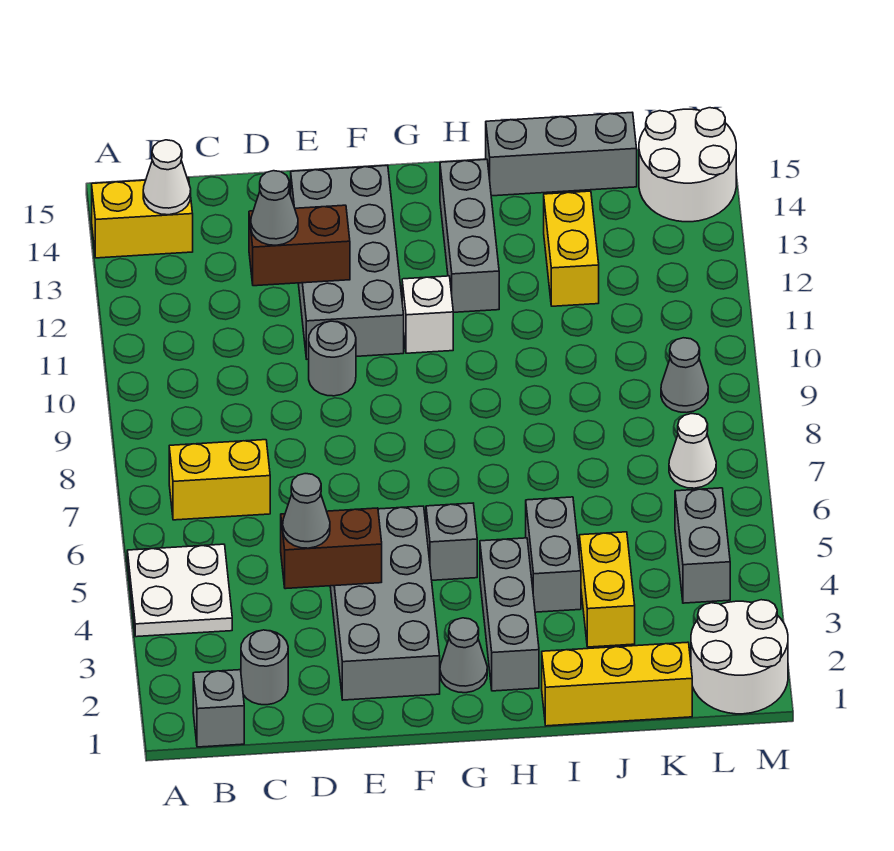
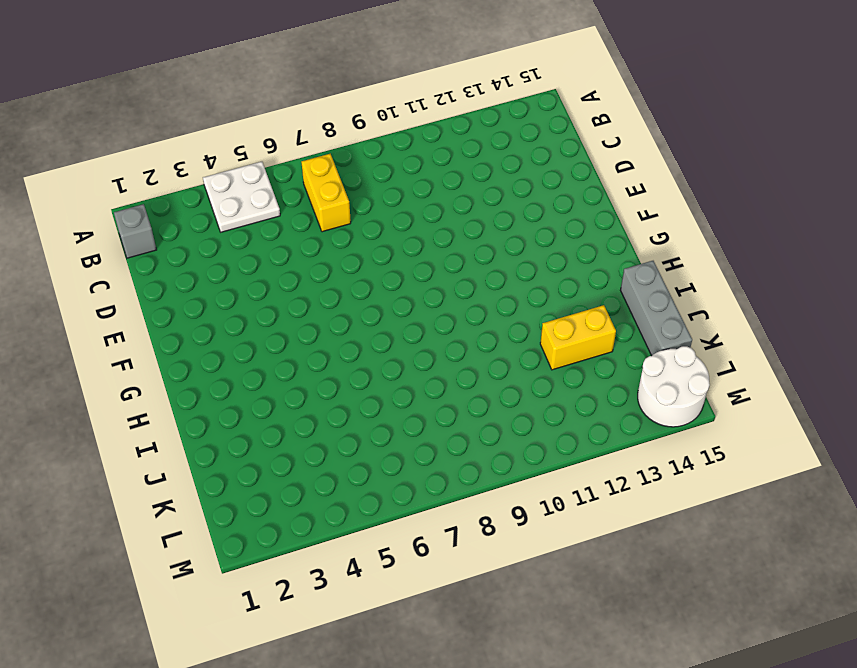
none -> yellow brick A14:B14 level 1
none -> grey round brick C2 level 1
none -> grey brick E2:F5 level 1

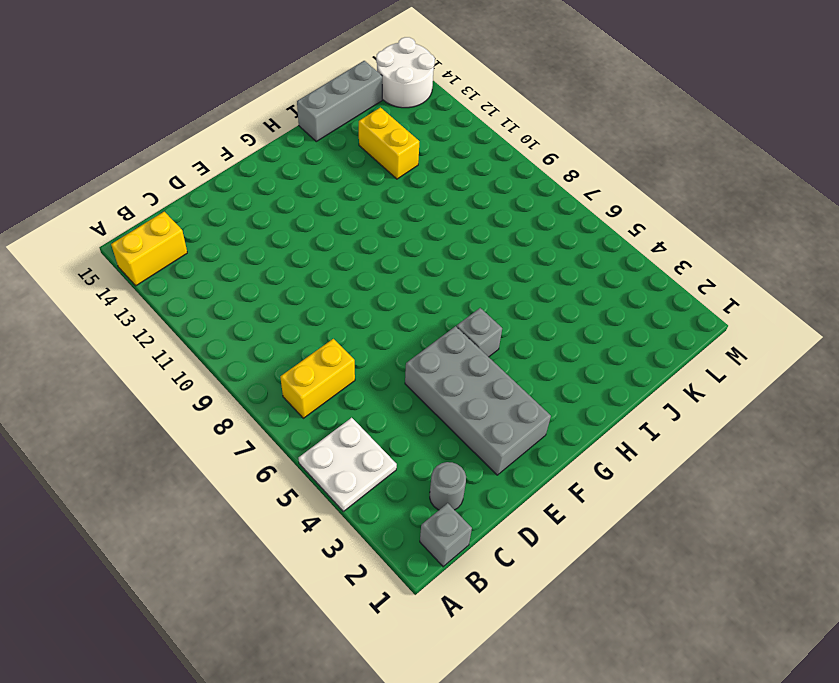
none -> grey round brick E10 level 1
none -> grey brick E11:F14 level 1
none -> grey cone G2 level 1

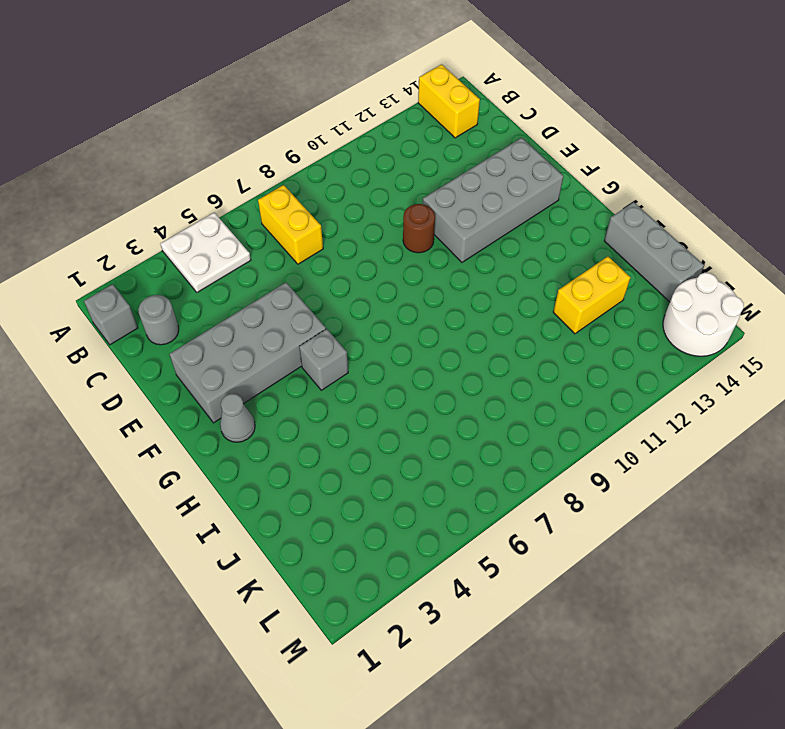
brown round brick E10 level 1 -> grey round brick E10 level 1
none -> white brick G11 level 1
none -> grey brick H2:H4 level 1
none -> grey brick H12:H14 level 1

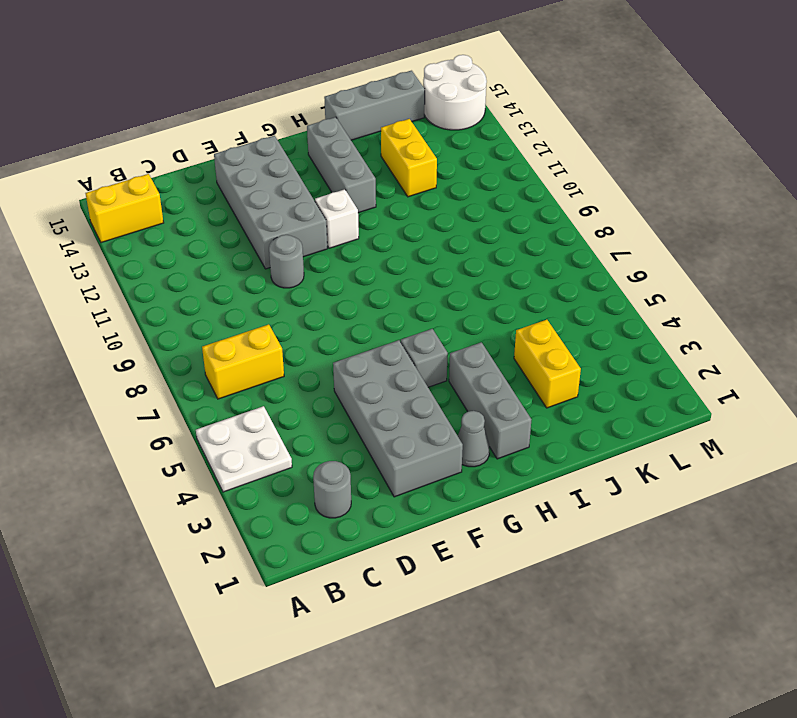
none -> grey brick B1 level 1
none -> yellow brick I1:K1 level 1
none -> grey brick I4:I5 level 1

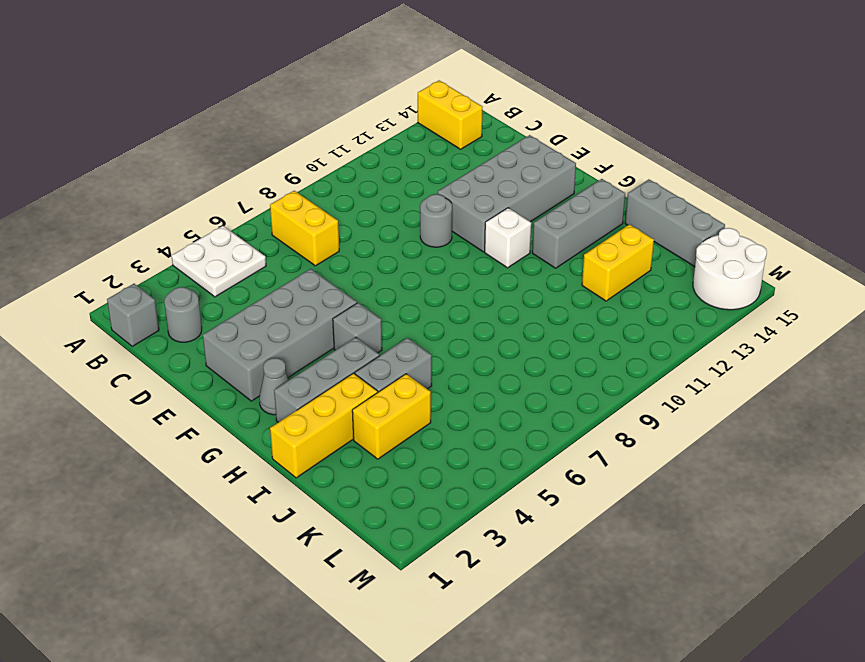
yellow brick I1:I3 level 1 -> yellow brick I1:K1 level 1
none -> white round brick L1:M2 level 1
none -> grey brick L4:L5 level 1
none -> white cone L7 level 1

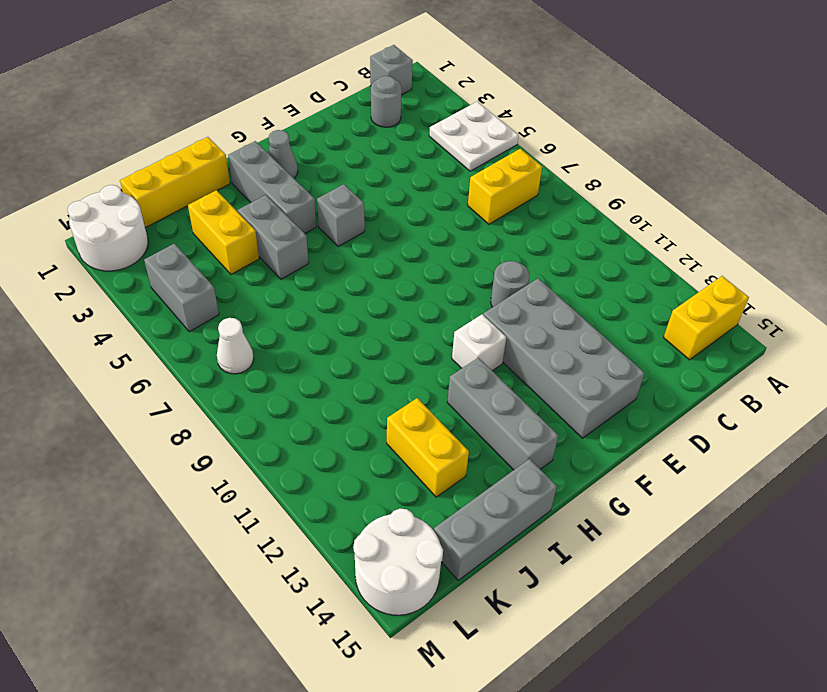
none -> grey brick E2:F5 level 1
none -> grey cone L9 level 1
none -> white cone B14 level 2

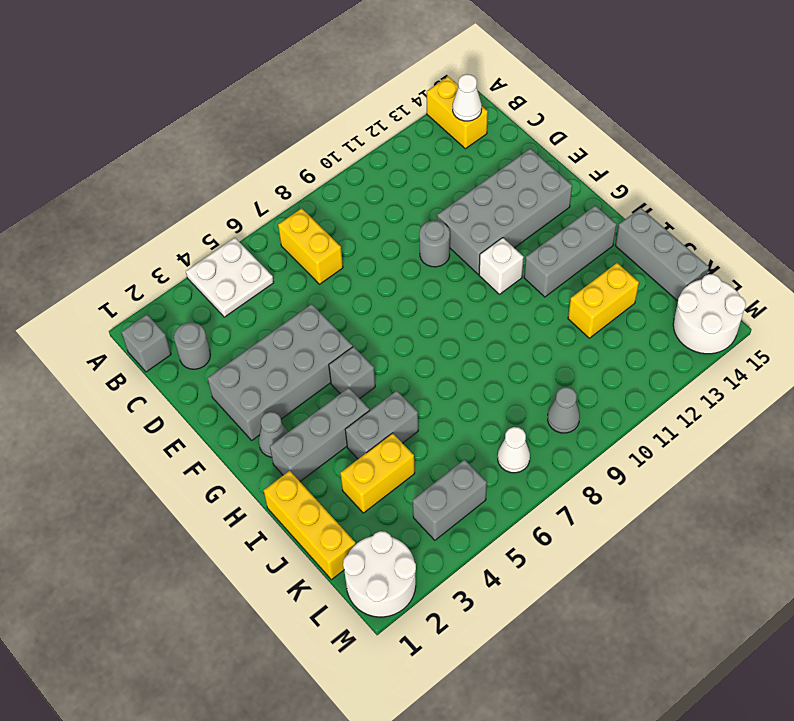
none -> brown brick D4:E4 level 2
none -> brown brick D12:E12 level 2
none -> grey cone D4 level 3

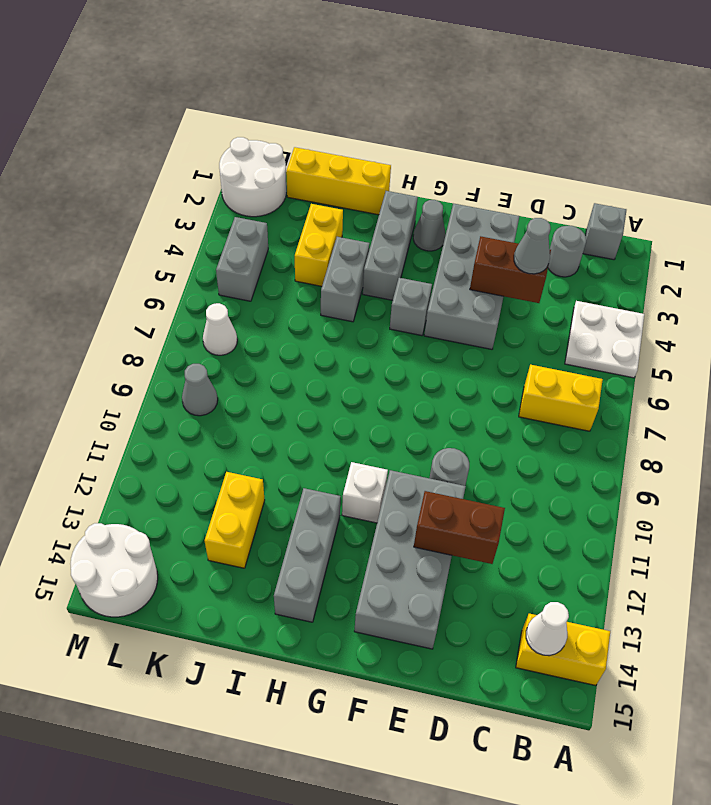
none -> grey brick I15:K15 level 1
none -> grey cone D12 level 3

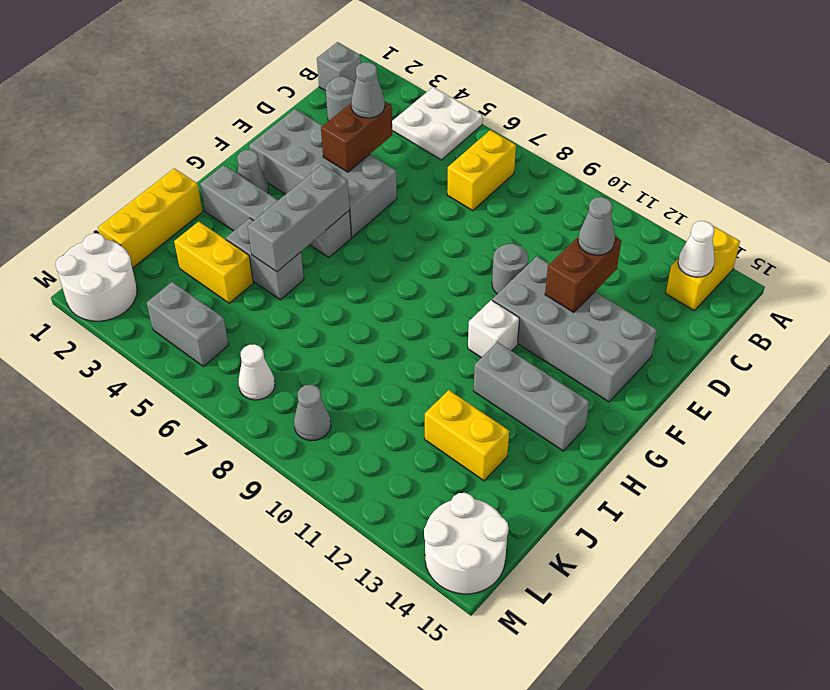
grey brick G5:I5 level 2 -> grey brick I15:K15 level 1

